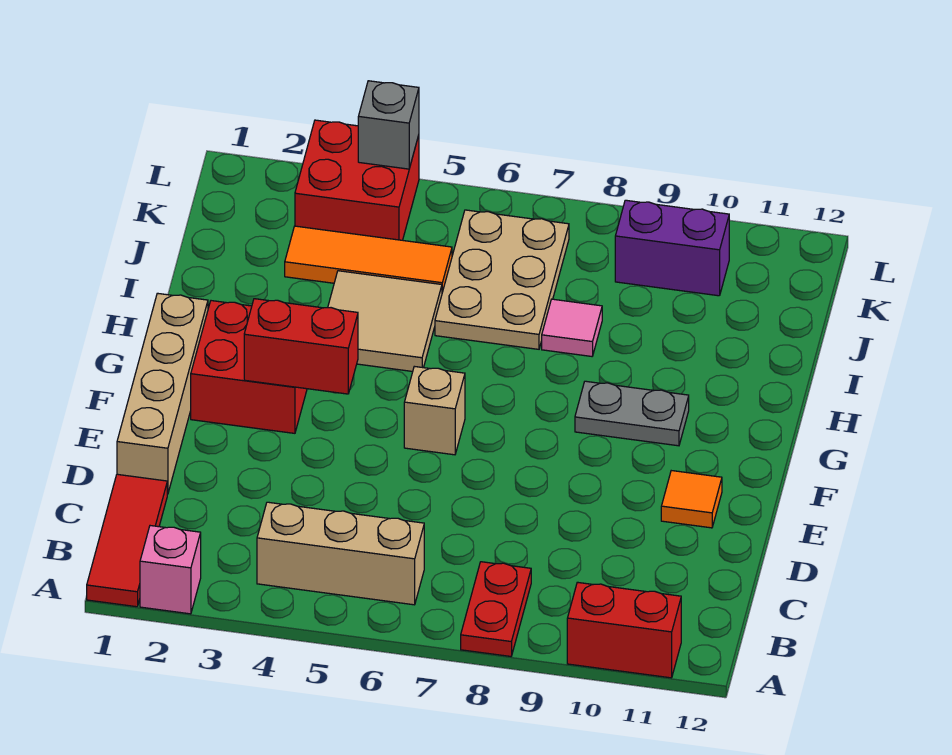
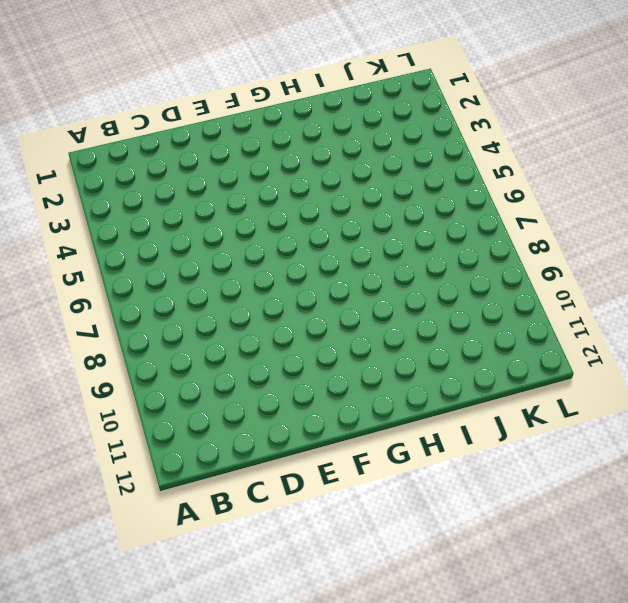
none -> red tile A1:C1 level 1
none -> pink brick A2 level 1
none -> red plate A8:B8 level 1

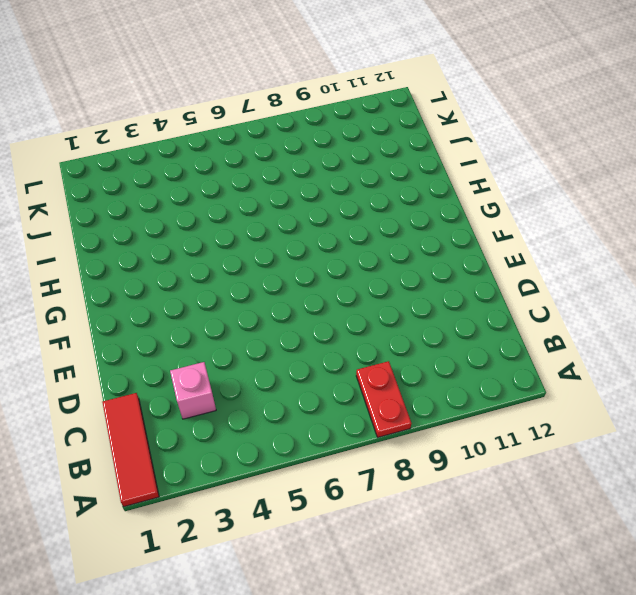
pink brick C3 level 1 -> pink brick A2 level 1
none -> red brick A10:A11 level 1
none -> tan brick B4:B6 level 1
none -> tan brick D1:G1 level 1

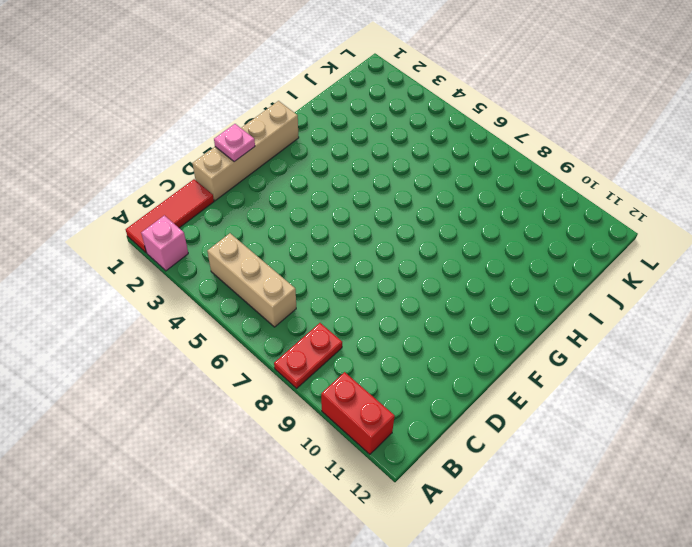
pink plate E1 level 2 -> none
none -> orange tile E11 level 1
none -> red brick F2:G3 level 1
none -> tan brick F6 level 1

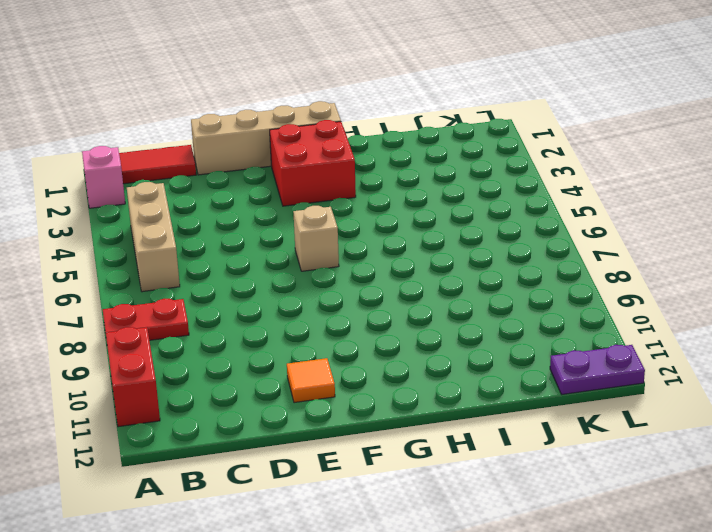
purple plate K12:L12 level 1 -> none
none -> grey plate G9:G10 level 1
none -> tan tile H4:I5 level 1
none -> tan plate I6:K7 level 1

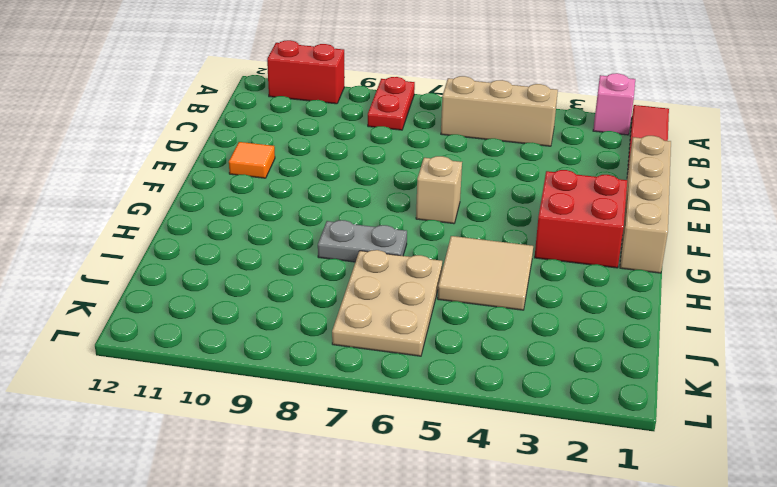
grey plate H7:H8 level 1 -> grey plate G9:G10 level 1
none -> pink tile I8 level 1
none -> orange tile J3:J5 level 1
none -> red brick K3:L4 level 1

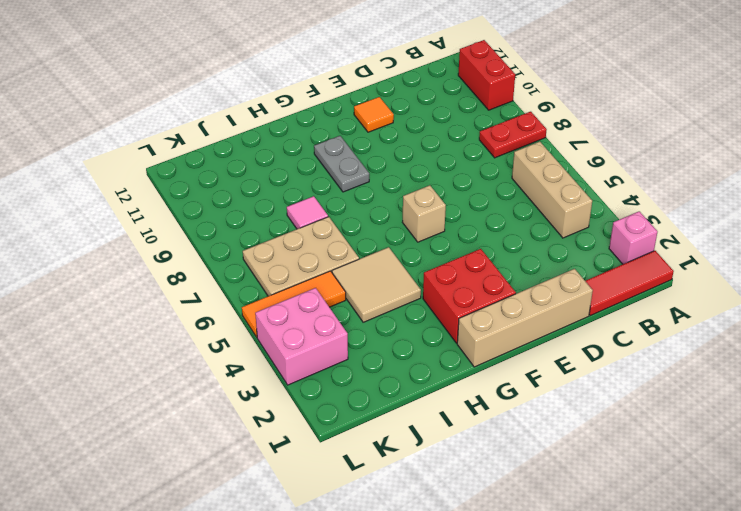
orange tile J5:L5 level 1 -> orange tile J3:J5 level 1
pink brick K3:L4 level 1 -> red brick K3:L4 level 1
none -> purple brick K9:K10 level 1
none -> red brick F3:F4 level 2
none -> grey brick L4 level 2

